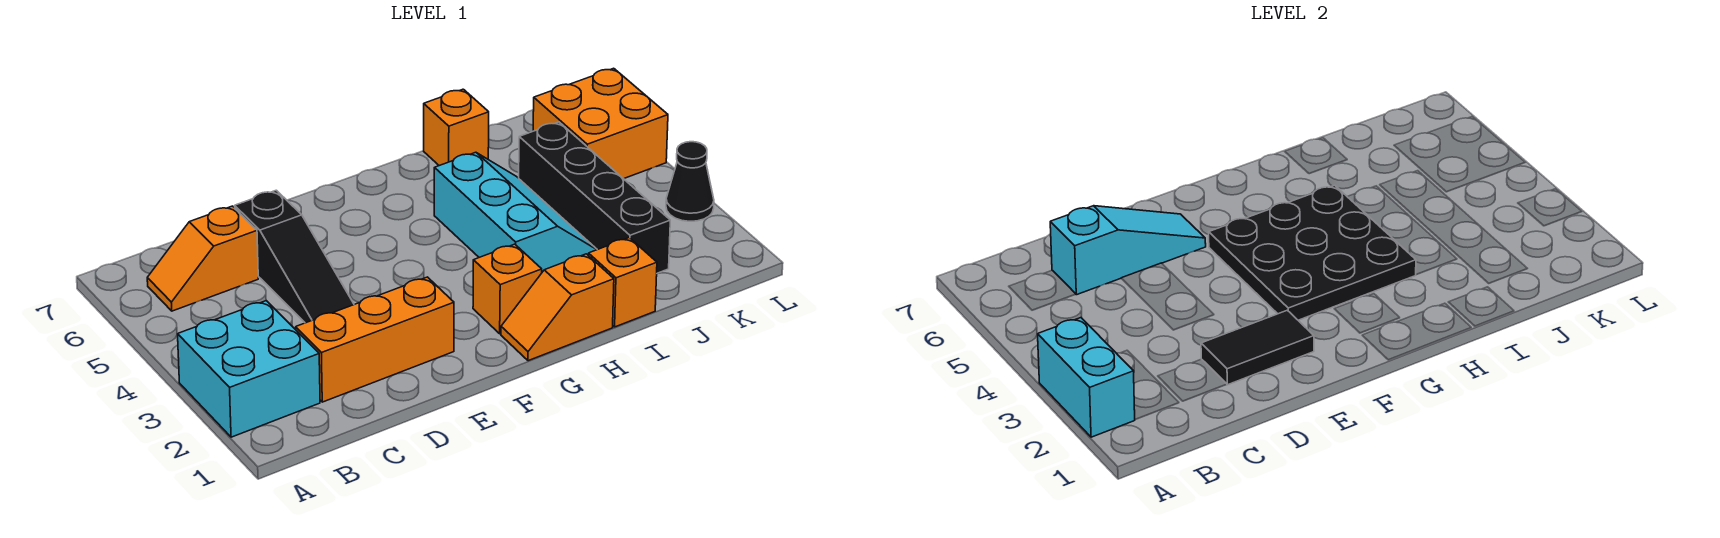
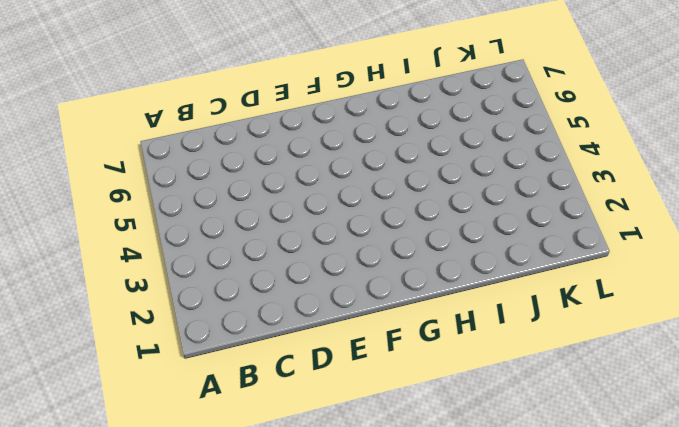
none -> cyan brick A2:B3 level 1
none -> orange slope B6:C6 level 1 top C
none -> orange brick C2:E2 level 1

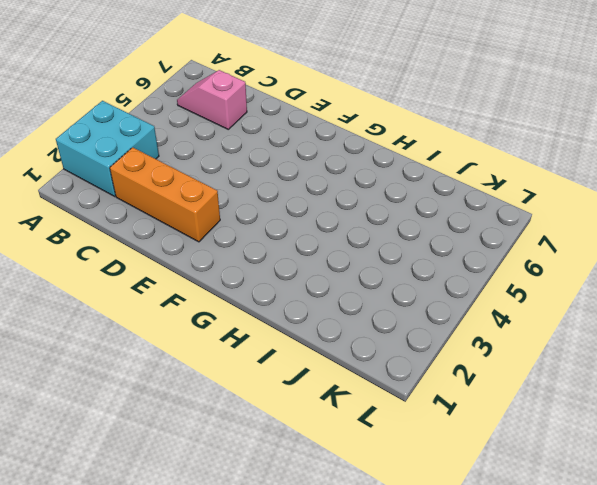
pink slope B6:C6 level 1 top C -> orange slope B6:C6 level 1 top C
none -> black slope D4:D6 level 1 top 6
none -> orange slope G1:H1 level 1 top H
none -> orange brick G2 level 1

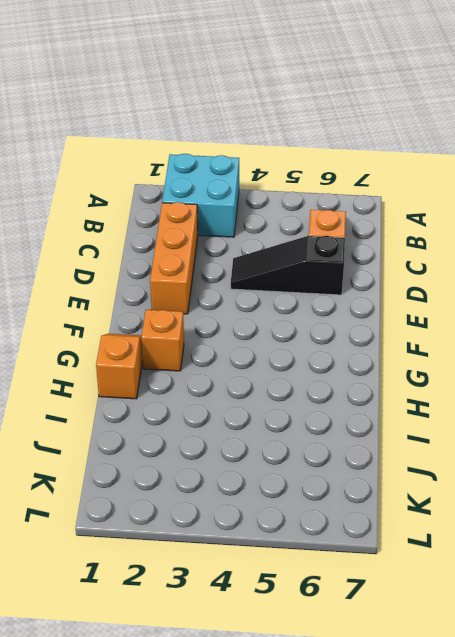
none -> cyan slope H3:I5 level 1 top H
none -> orange brick I1 level 1
none -> orange brick I7 level 1

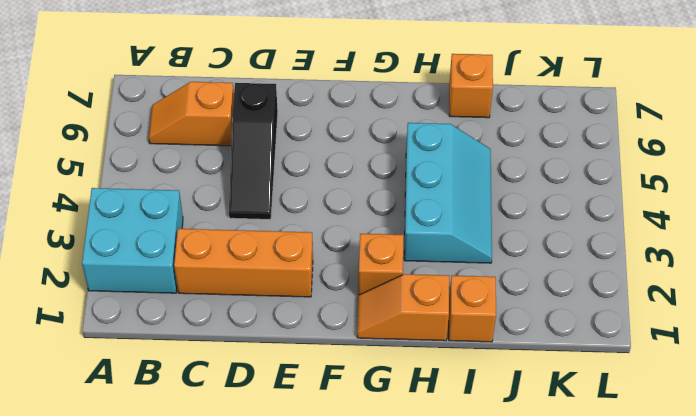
none -> black brick J2:J5 level 1
none -> orange brick K5:L6 level 1
none -> black cone L3 level 1

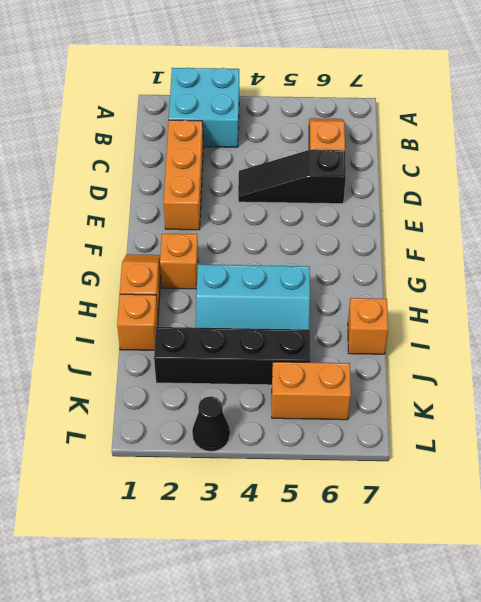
orange brick K5:K6 level 1 -> orange brick K5:L6 level 1
none -> cyan brick A2:A3 level 2
none -> cyan slope C6:E6 level 2 top C
none -> black tile D2:E2 level 2

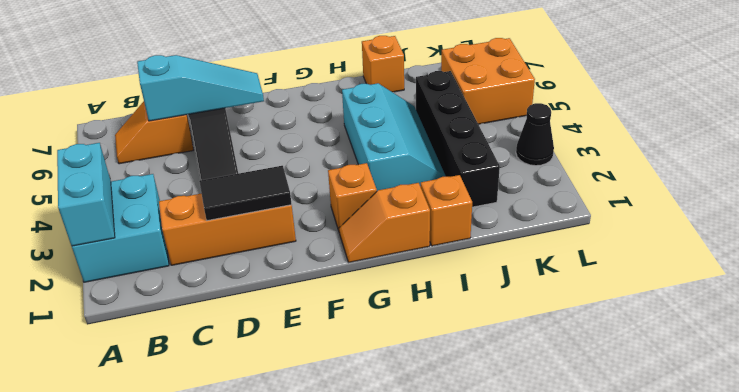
none -> black plate F3:H5 level 2

